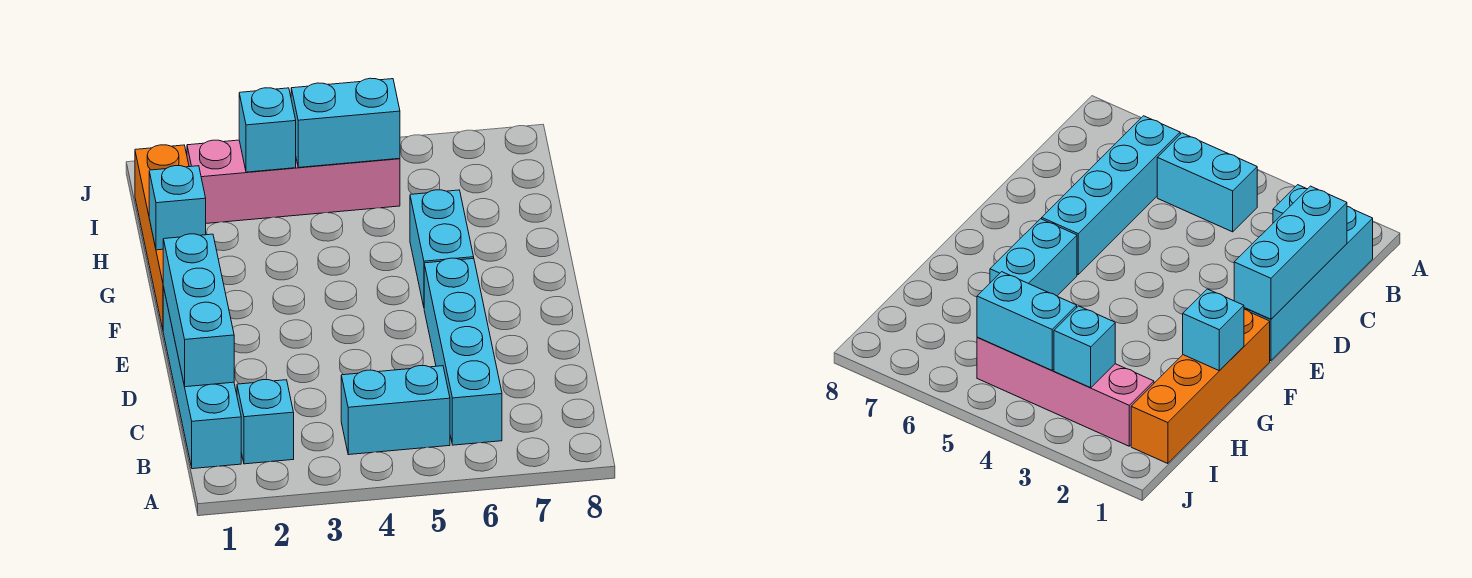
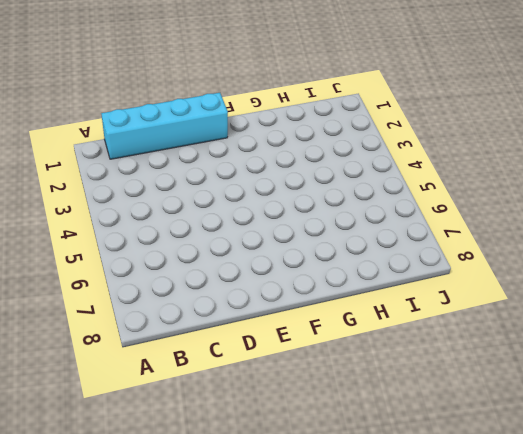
none -> cyan brick B2 level 1
none -> cyan brick B4:B5 level 1

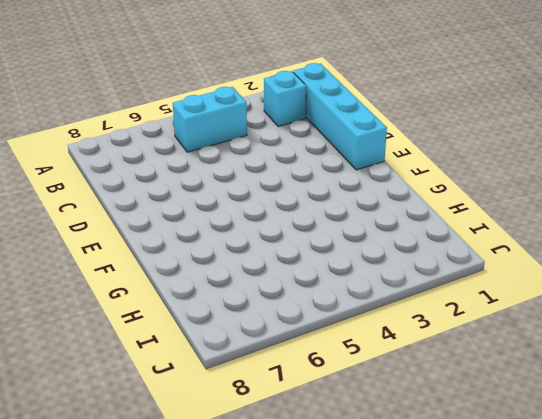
none -> cyan brick B6:E6 level 1
none -> orange brick F1:I1 level 1

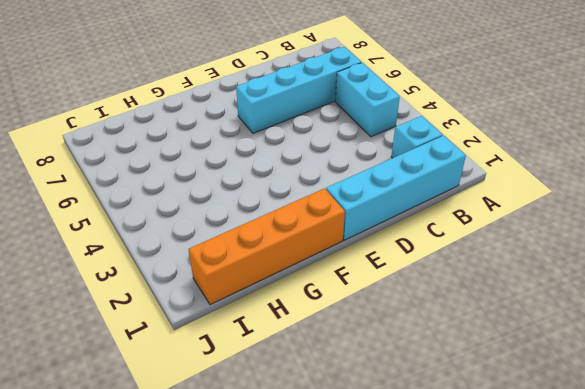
none -> cyan brick F6:G6 level 1
none -> pink brick I2:I5 level 1

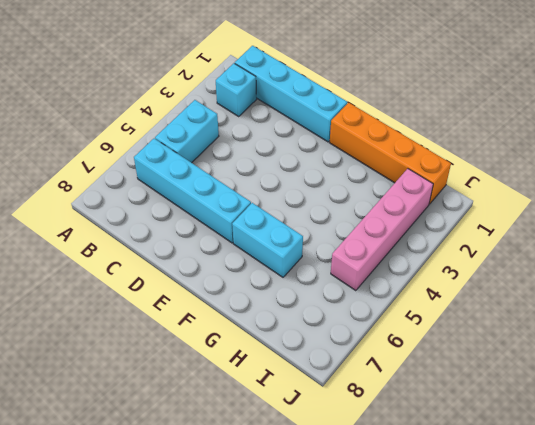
none -> cyan brick C1:E1 level 2
none -> cyan brick G1 level 2

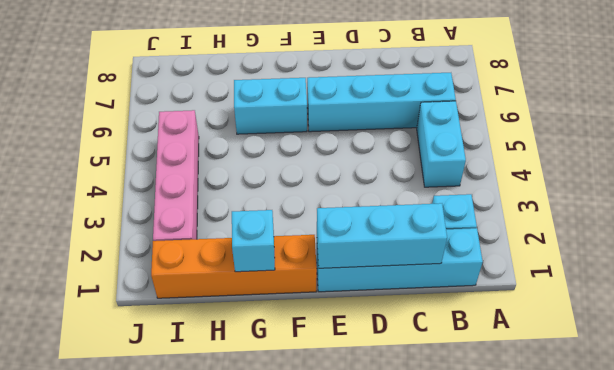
none -> cyan brick I3 level 2
none -> cyan brick I4:I5 level 2

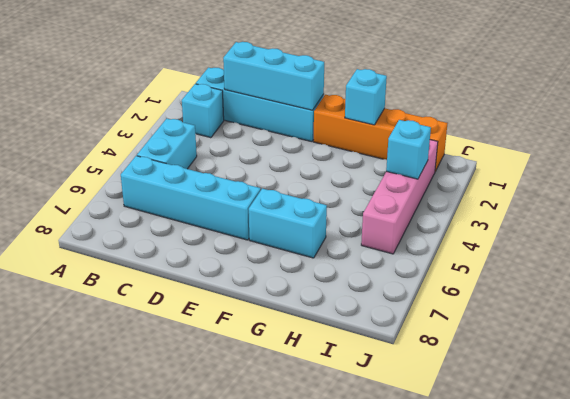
none -> cyan brick I4:I5 level 2

